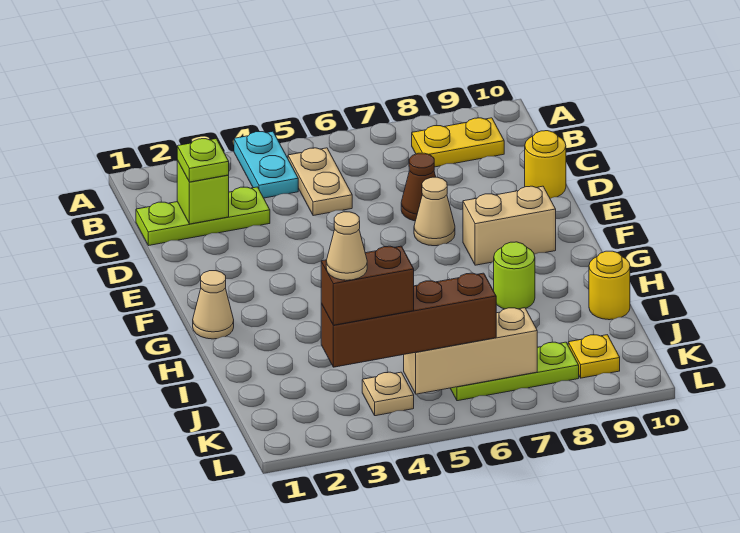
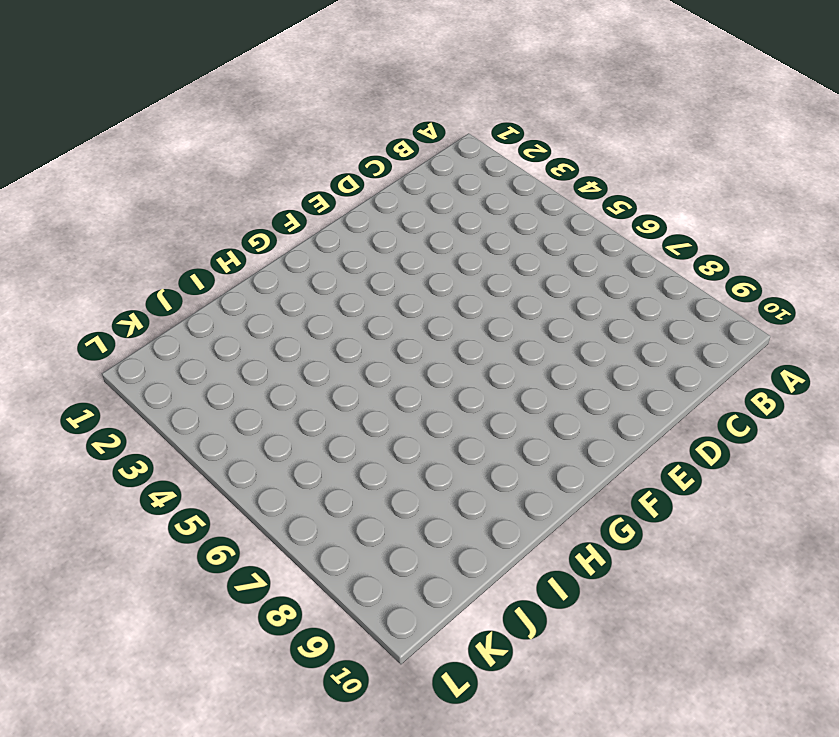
none -> cyan plate A4:B4 level 1
none -> tan plate B5:C5 level 1
none -> yellow plate B8:B9 level 1

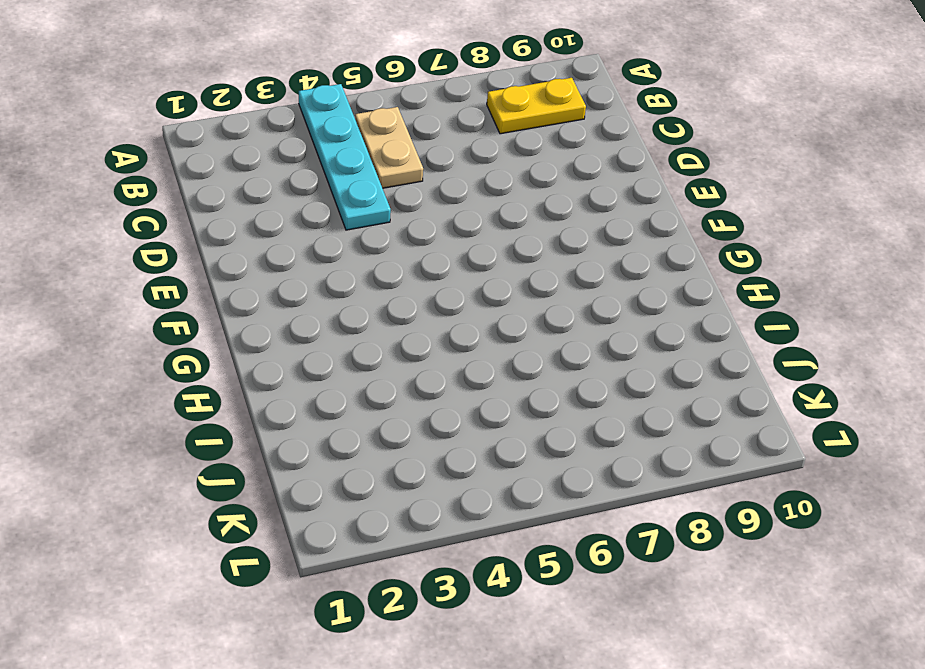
cyan plate A4:D4 level 1 -> cyan plate A4:B4 level 1
none -> lime plate C1:C3 level 1
none -> brown cone D7 level 1
none -> yellow round brick D10 level 1

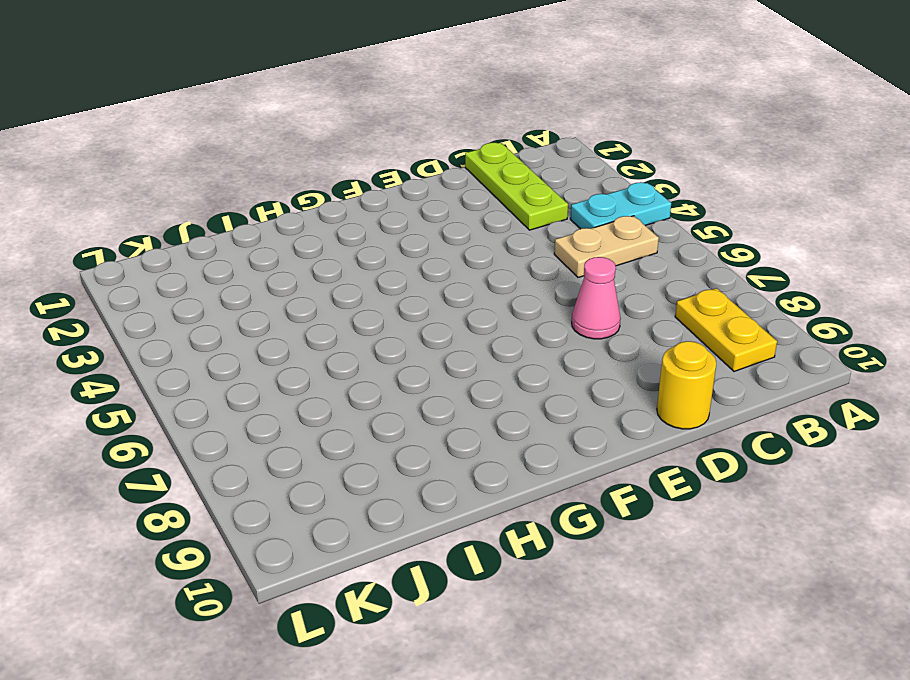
pink cone D7 level 1 -> brown cone D7 level 1
none -> tan cone E7 level 1
none -> tan brick F8:F9 level 1
none -> tan cone G1 level 1

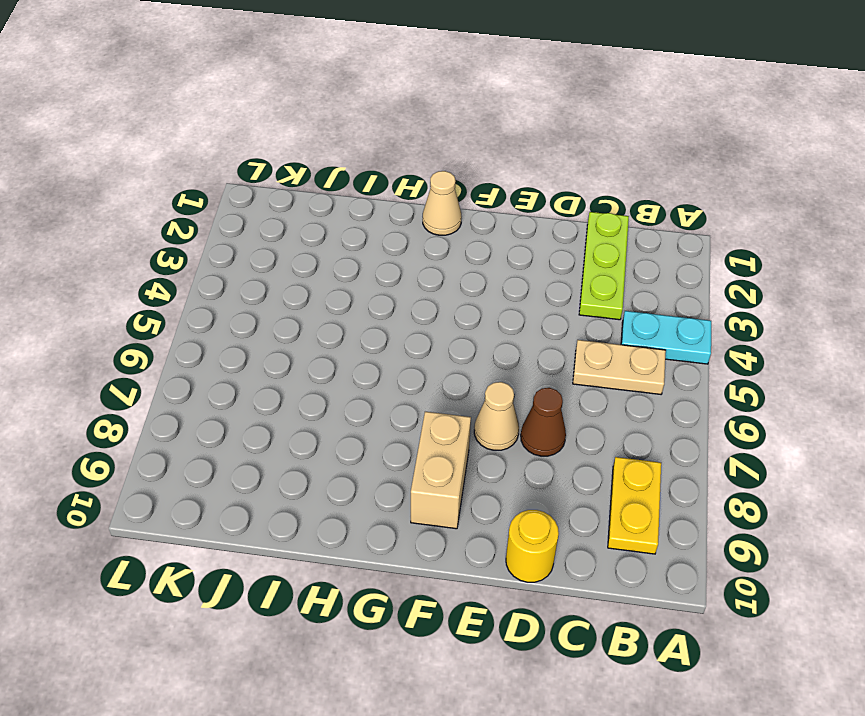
none -> lime round brick H8 level 1
none -> yellow round brick I10 level 1
none -> tan plate K4 level 1

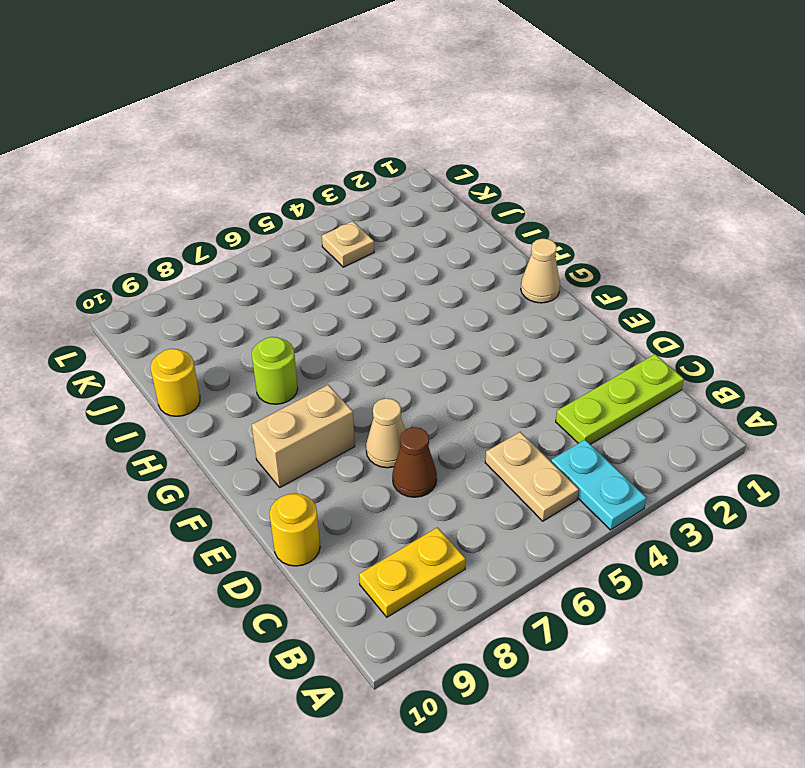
none -> lime plate K6:K8 level 1
none -> yellow plate K9 level 1
none -> lime brick C2 level 2

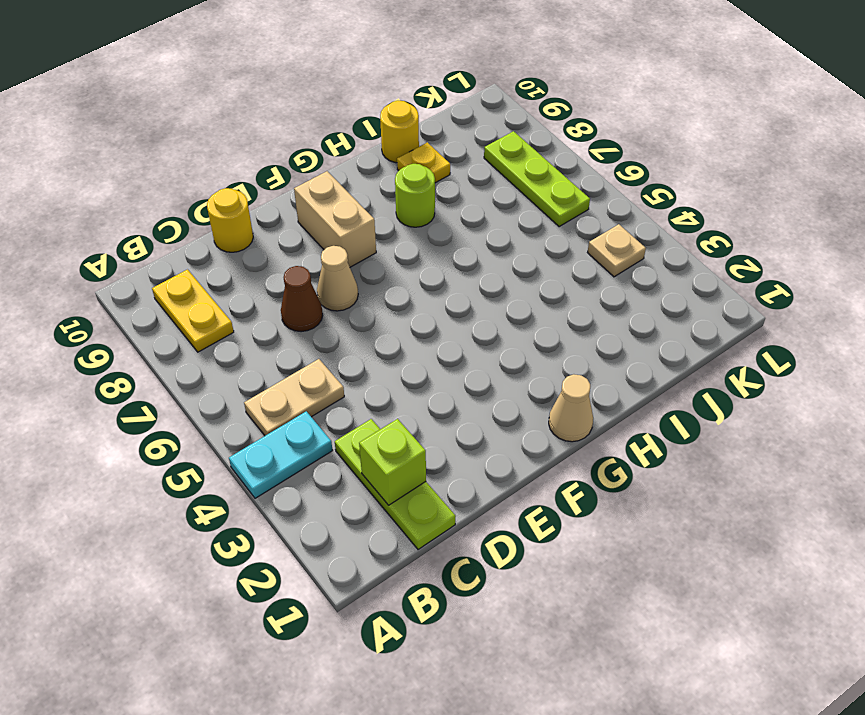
yellow plate I9 level 1 -> yellow plate K9 level 1
none -> tan brick K5:K7 level 2
none -> lime plate C2 level 3
none -> brown brick K3:K6 level 3

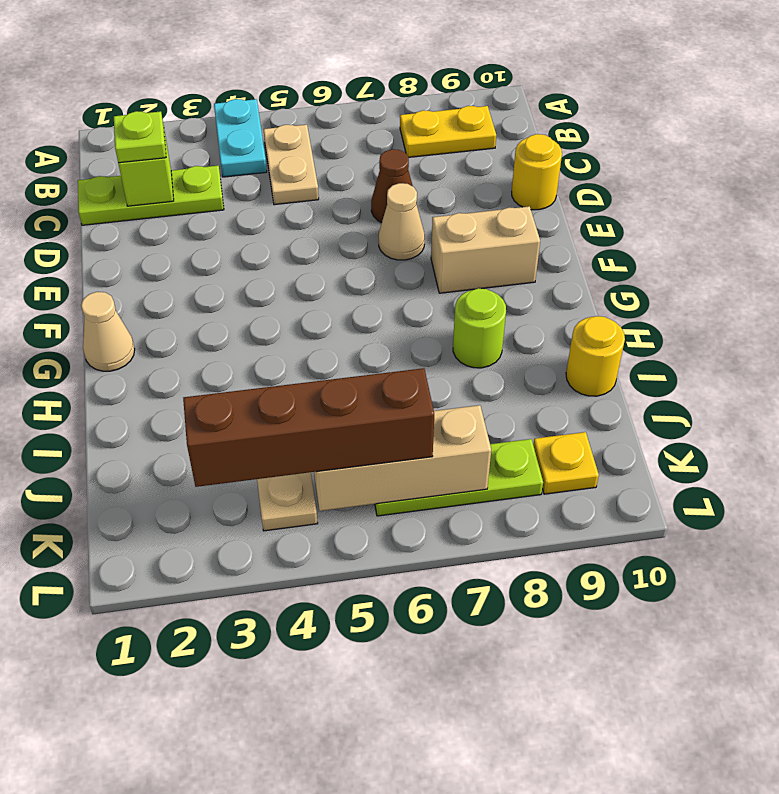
none -> brown brick K3:K4 level 4
none -> tan cone K3 level 5

